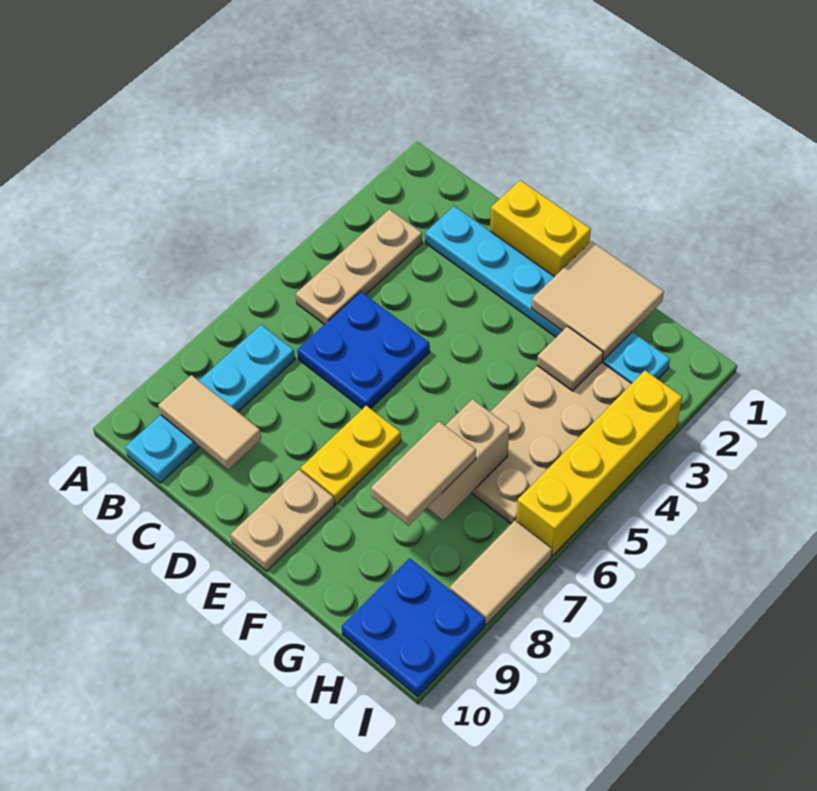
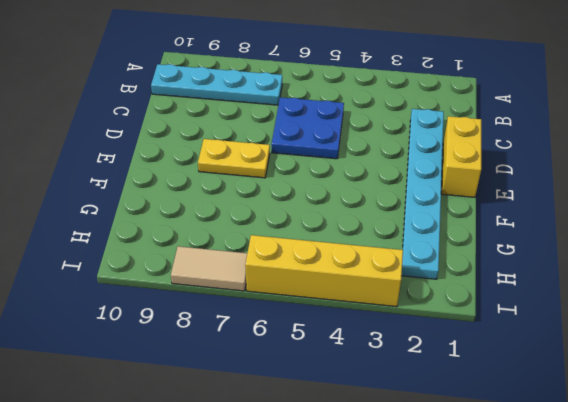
none -> tan plate B3:B5 level 1
none -> tan plate E9:E10 level 1
none -> tan plate G3:H6 level 1

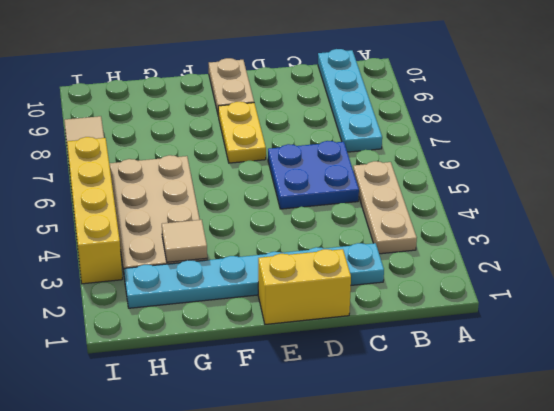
none -> blue plate H9:I10 level 1
none -> tan tile B9:C9 level 2
none -> tan tile F1:G2 level 2

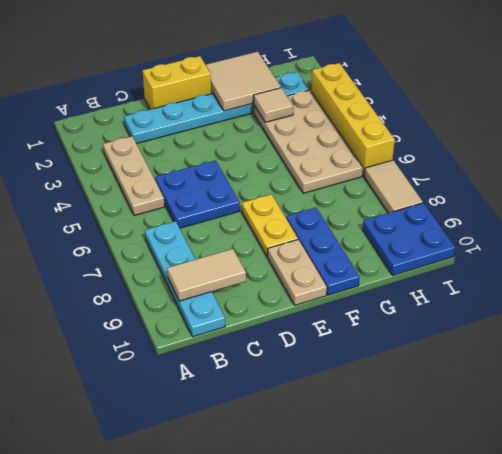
blue plate F8:F10 level 1 -> none
none -> tan brick G6:G7 level 2
none -> tan tile G7:G8 level 3

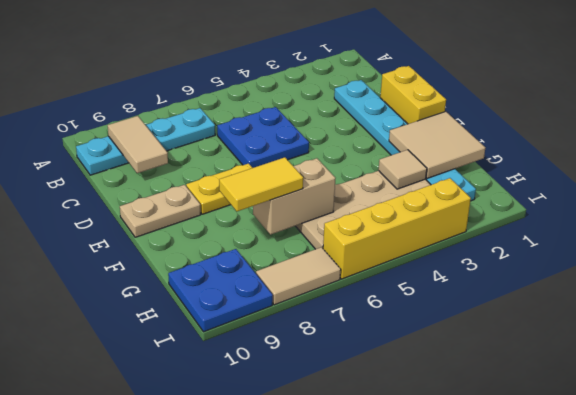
yellow tile G7:G8 level 3 -> tan tile G7:G8 level 3
none -> tan plate B3:B5 level 1

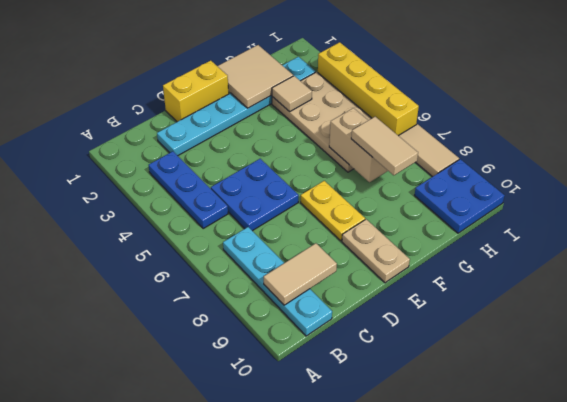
blue plate B3:B5 level 1 -> tan plate B3:B5 level 1

